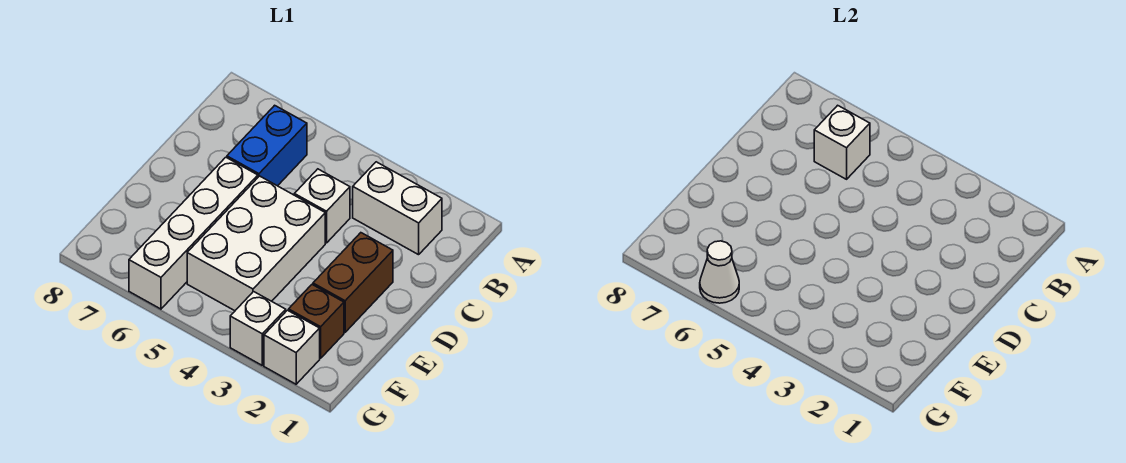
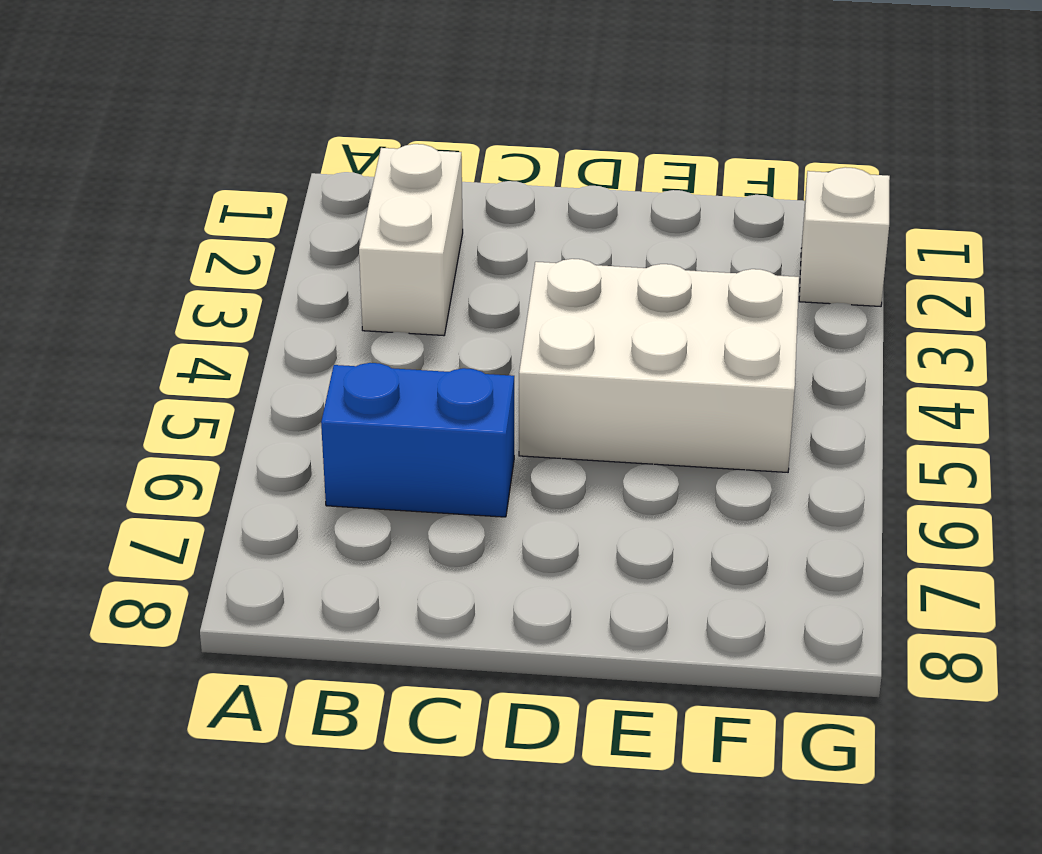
none -> white brick C4 level 1
none -> brown brick D2:E2 level 1

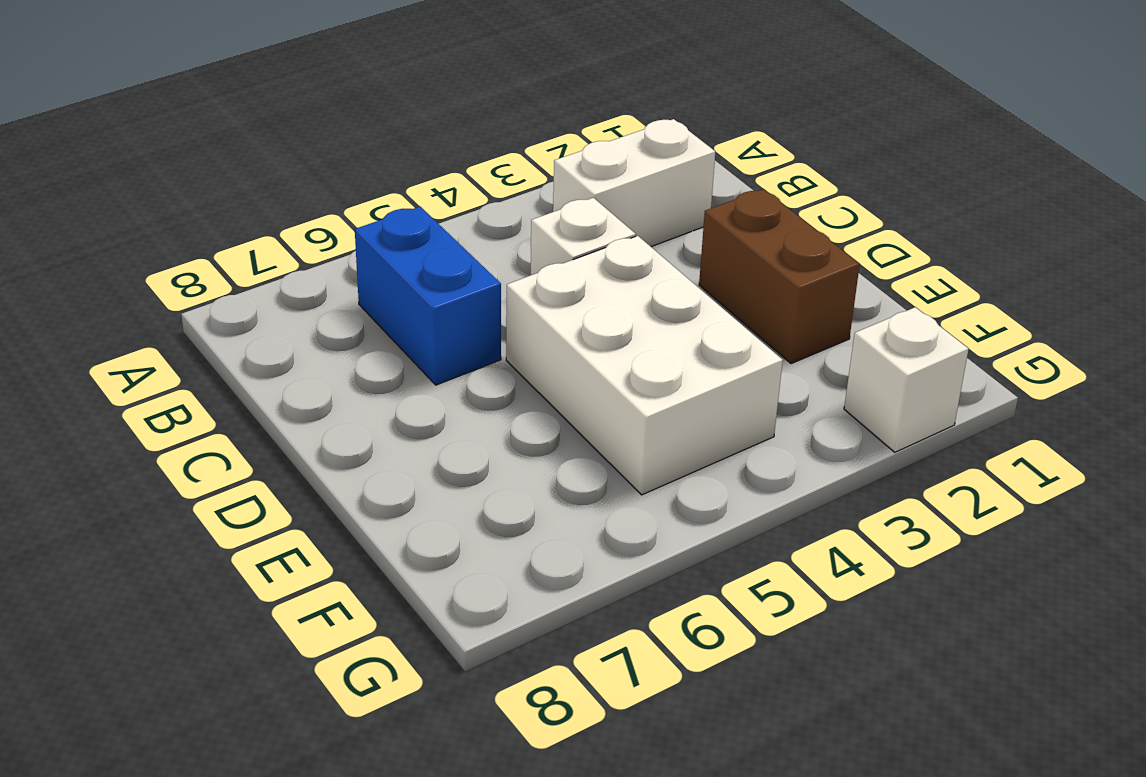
none -> white brick D6:G6 level 1
none -> brown brick F2 level 1

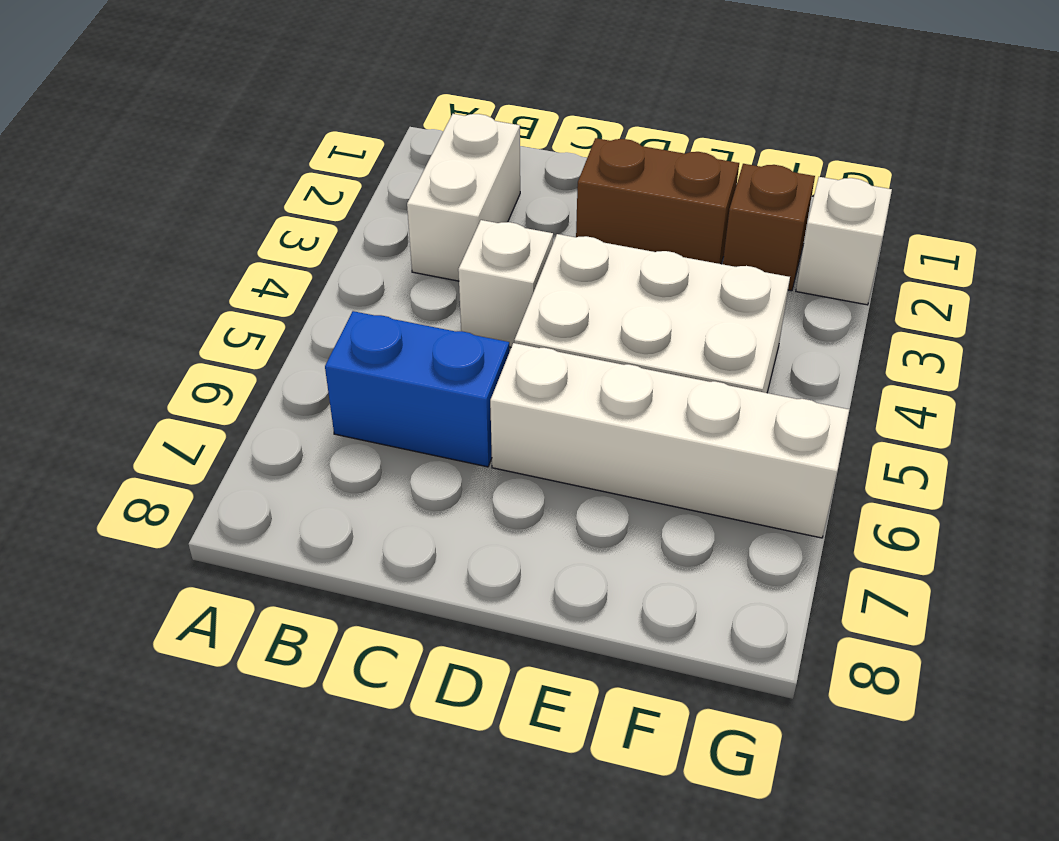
none -> white brick G3 level 1
none -> white brick B6 level 2

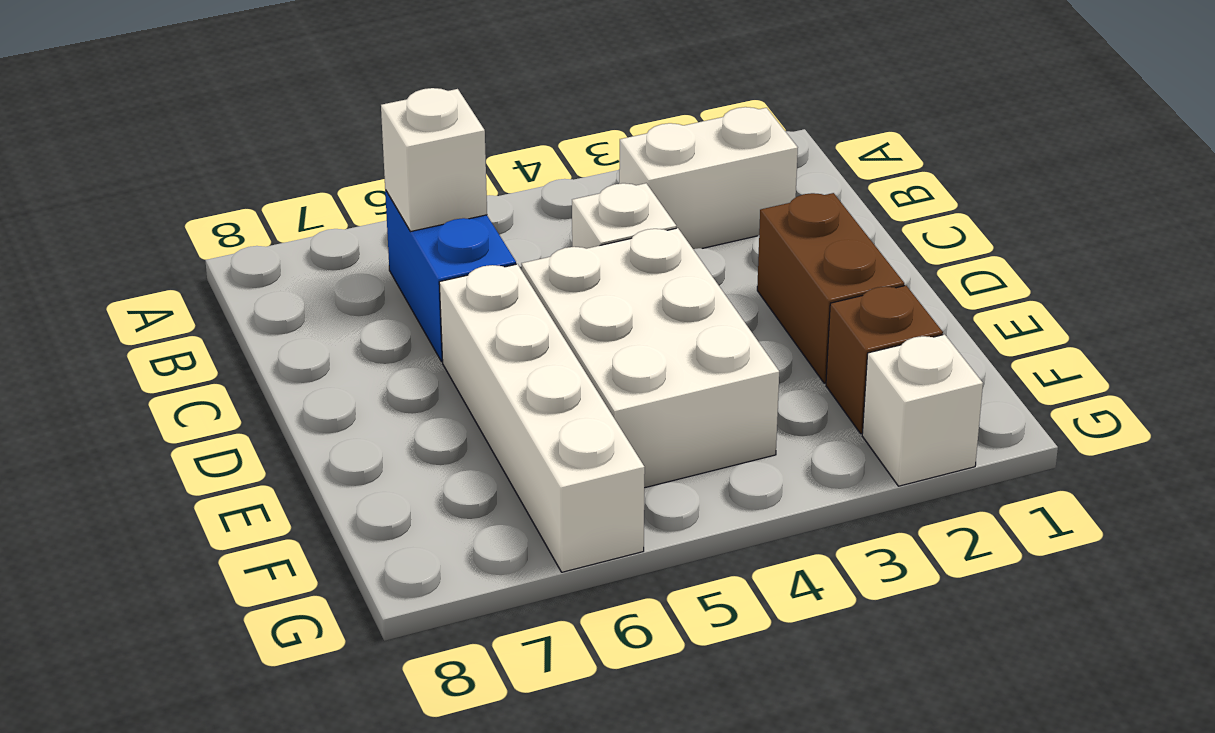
none -> white brick G3 level 1
none -> white cone G6 level 2

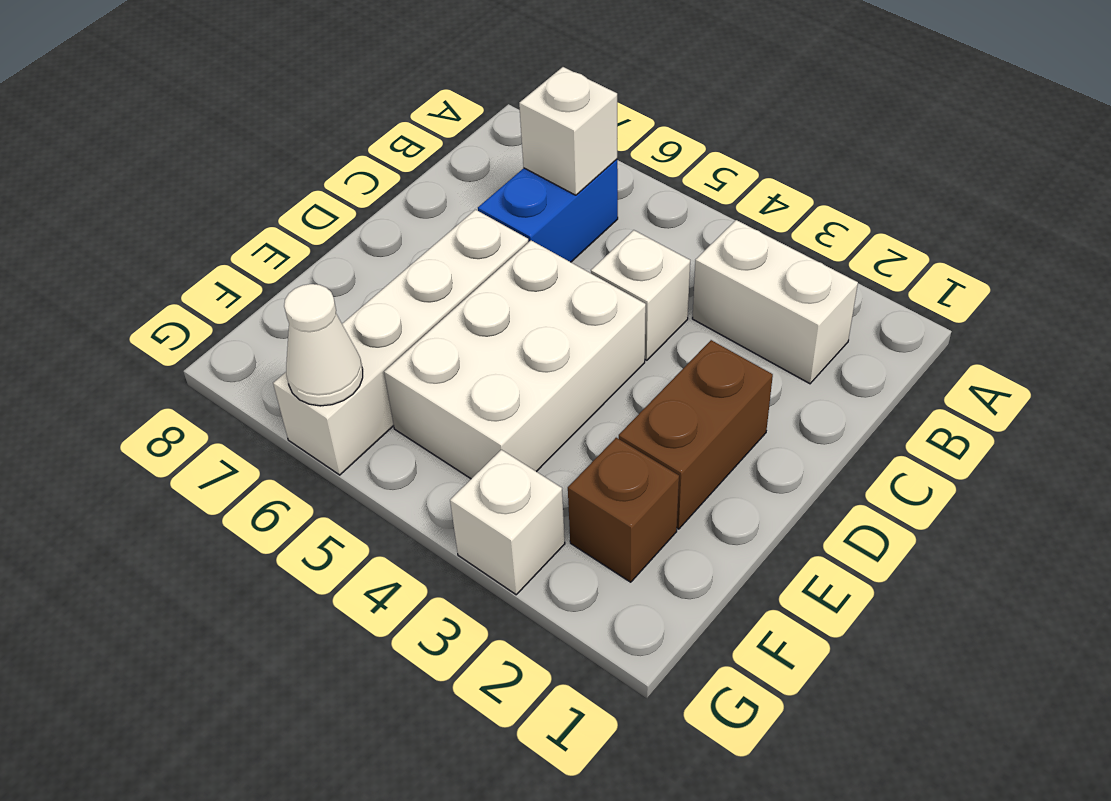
none -> white brick G2 level 1

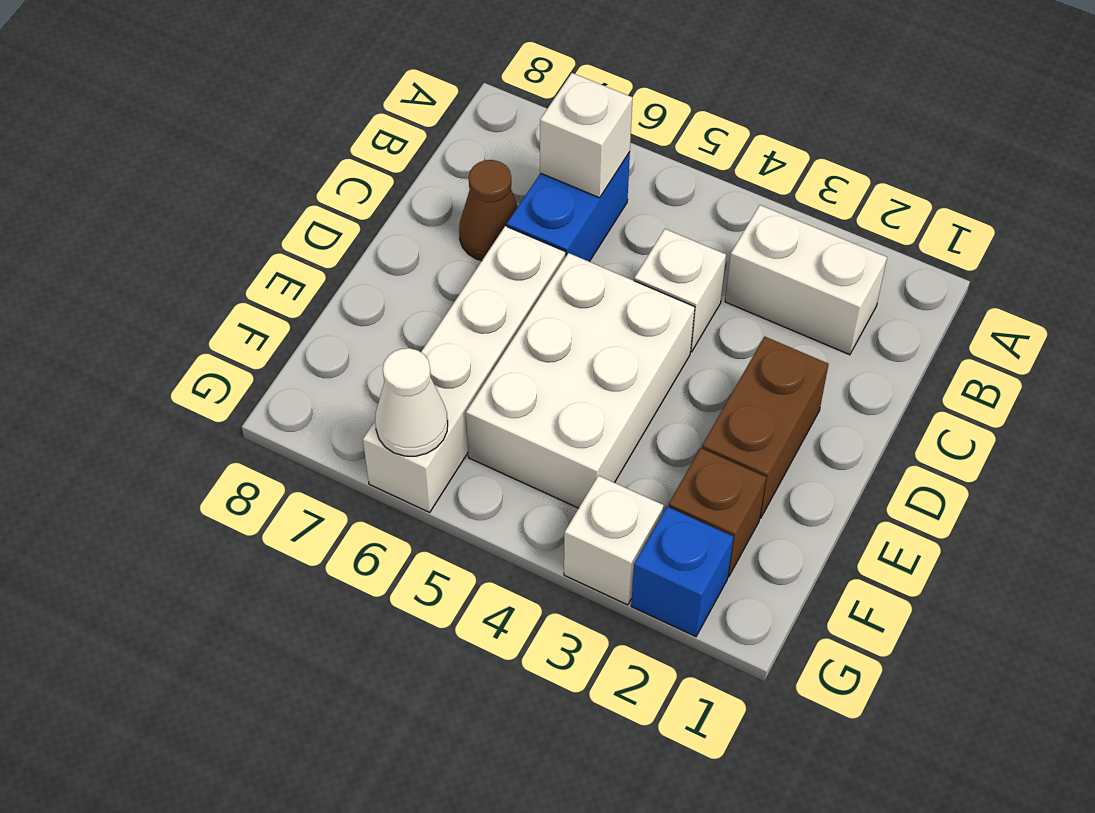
brown cone C7 level 1 -> none
blue brick G2 level 1 -> white brick G2 level 1

